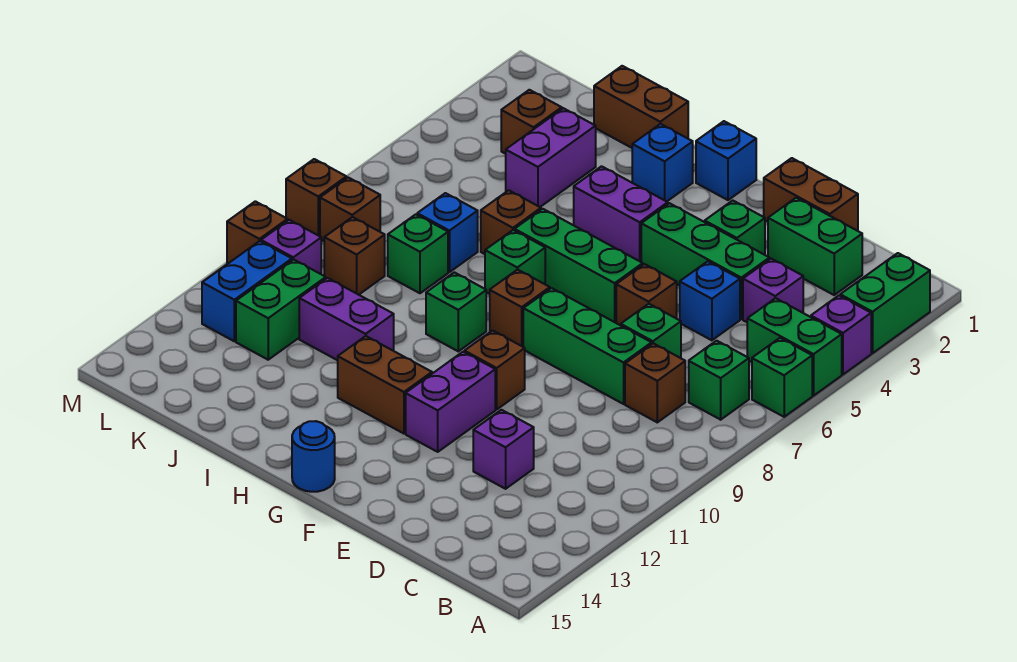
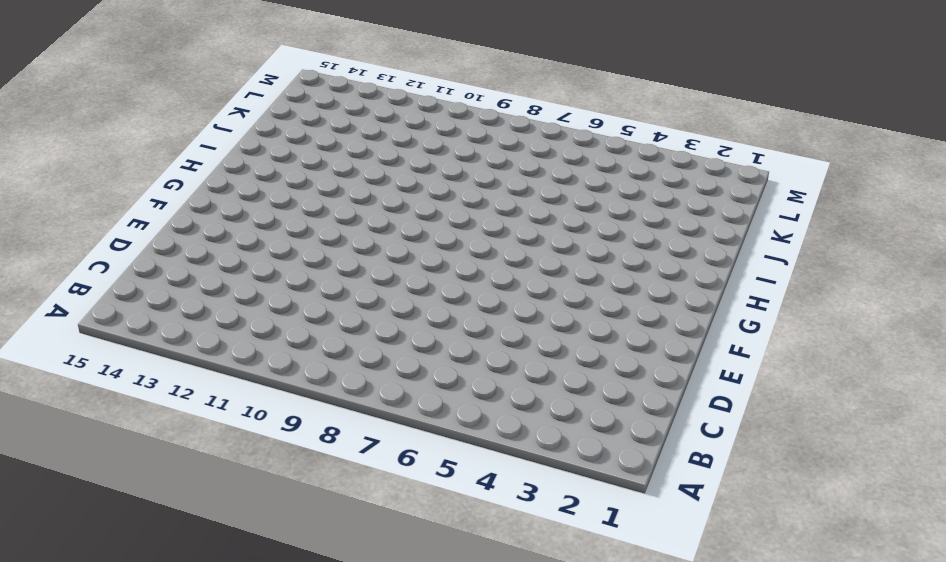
none -> green brick A2:A3 level 1
none -> purple brick A4 level 1
none -> green brick A5:B5 level 1
none -> green brick A6 level 1

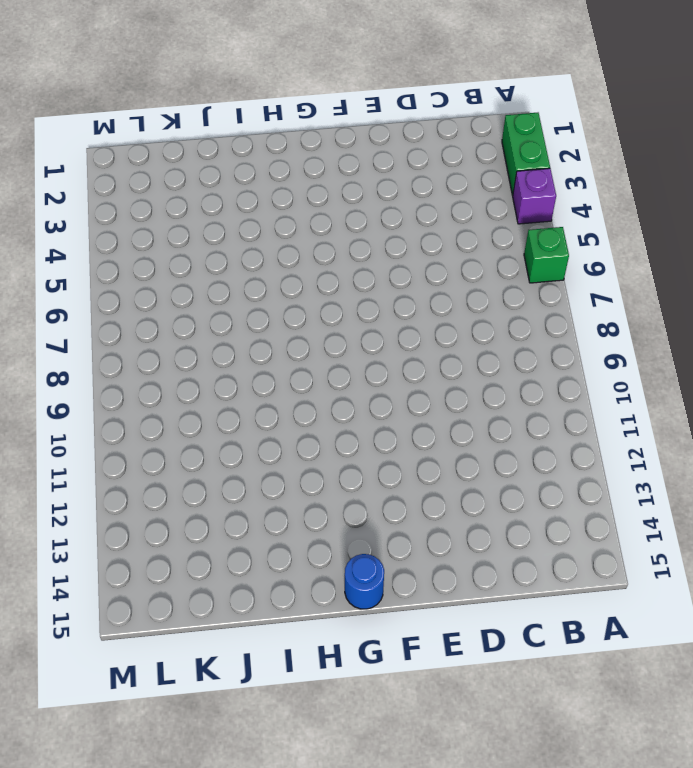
none -> green brick A5:B5 level 1
none -> green brick B7 level 1
none -> green brick C2:D2 level 1
none -> purple brick C4 level 1

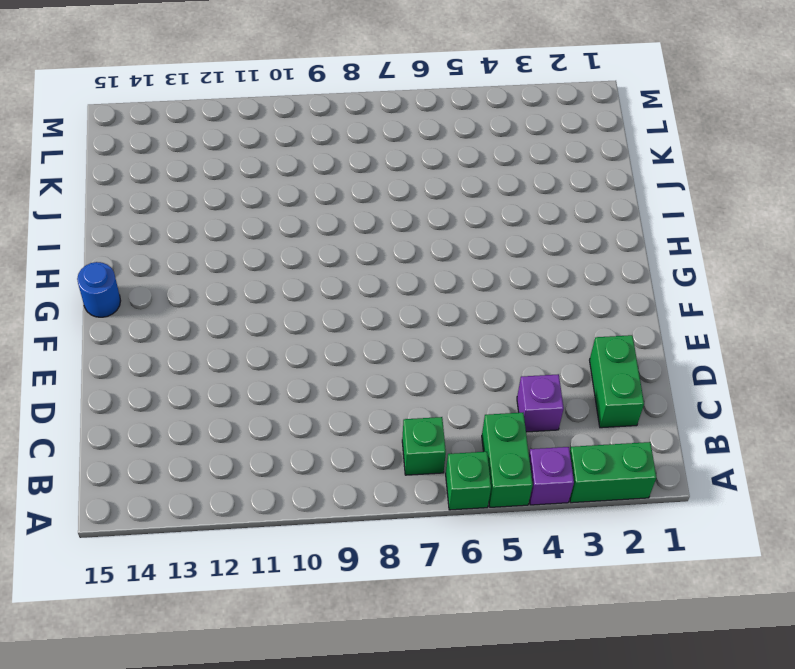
none -> brown brick C8 level 1
none -> brown brick D1:E1 level 1
none -> green brick D4:F4 level 1
none -> blue brick D5 level 1

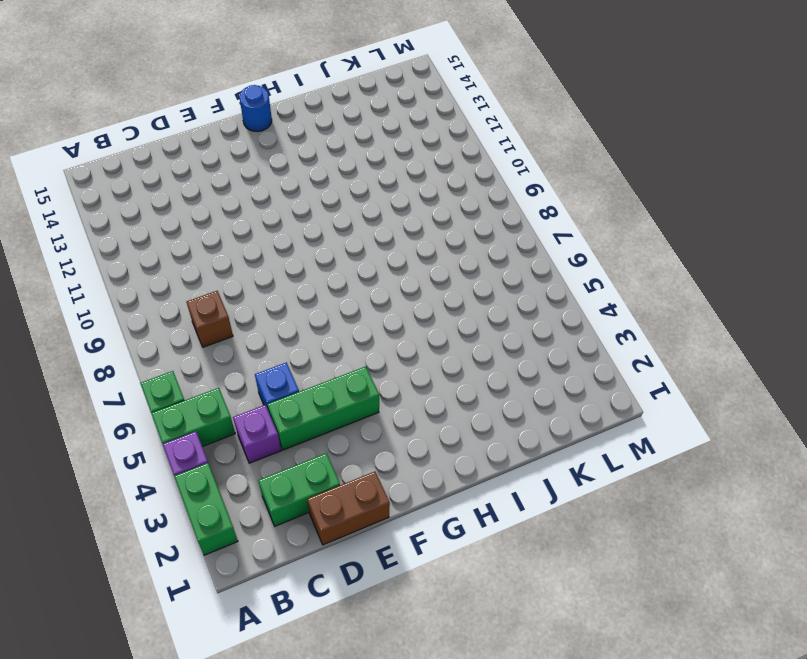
none -> green brick B7 level 1
none -> green brick D7 level 1
none -> green brick D8:F8 level 1
none -> purple brick D12 level 1

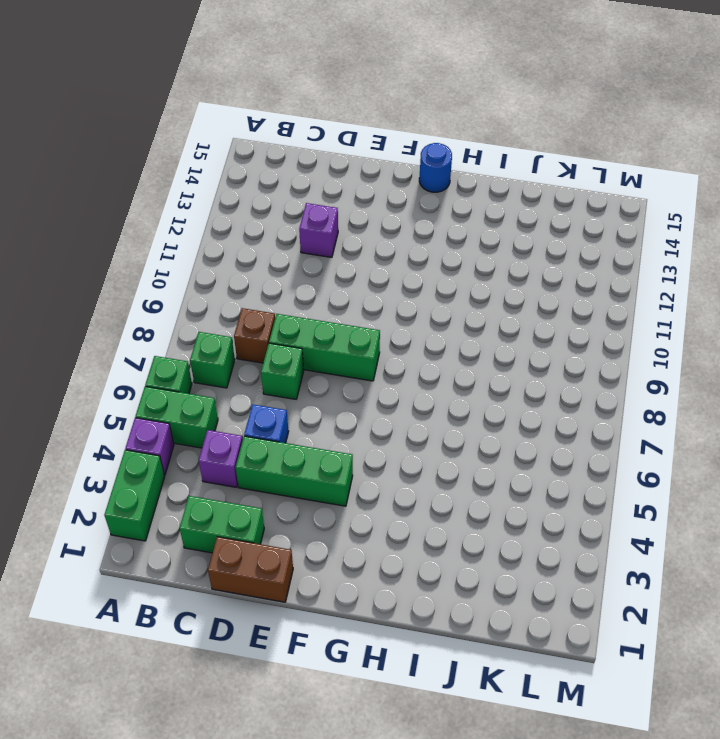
none -> green brick E3 level 1
none -> brown brick E6 level 1
none -> green brick F6:H6 level 1
none -> brown brick F10 level 1

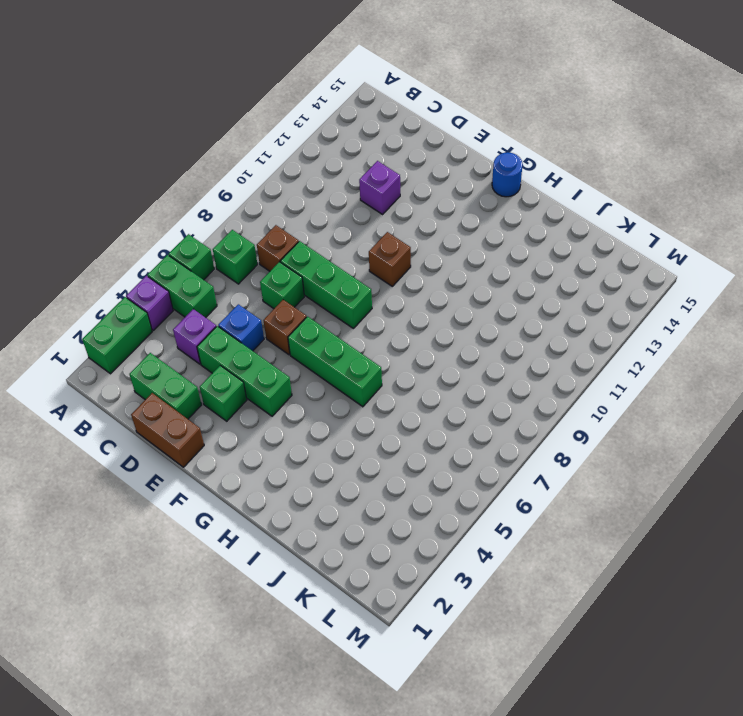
none -> purple brick F11:F12 level 1
none -> blue brick G1 level 1
none -> purple brick G4:H4 level 1
none -> brown brick G8 level 1

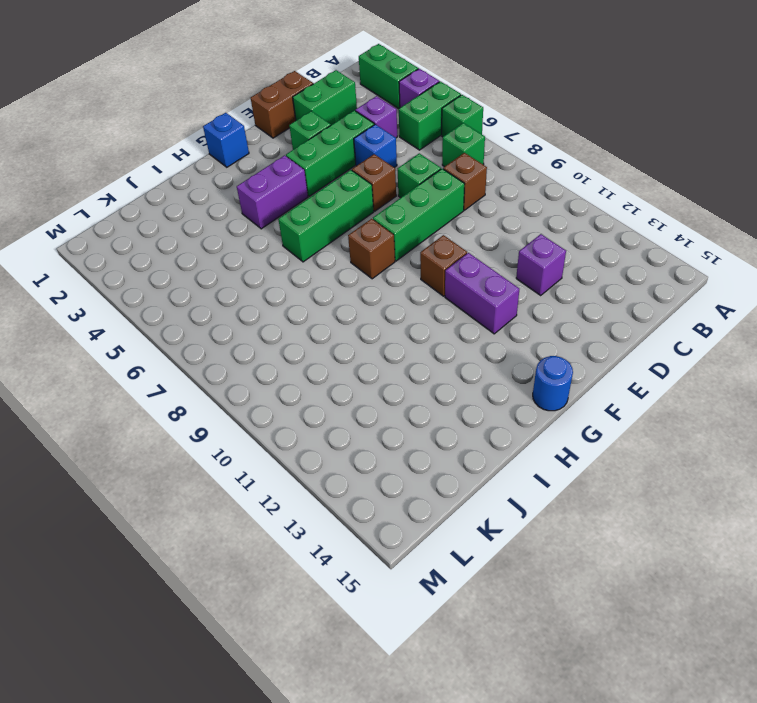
none -> brown brick G12:H12 level 1
none -> blue brick H2 level 1
none -> green brick H7 level 1
none -> green brick H9 level 1

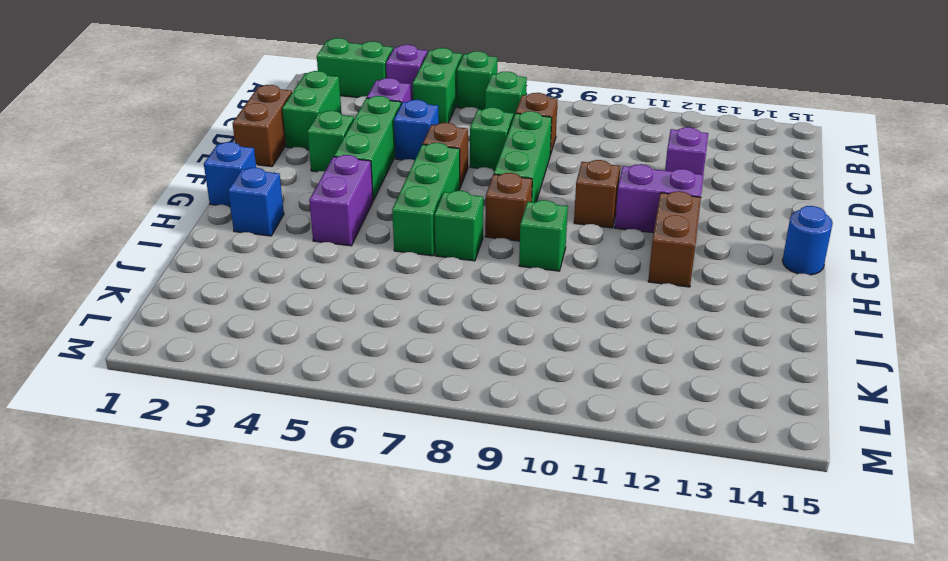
none -> brown brick I1:J1 level 1
none -> brown brick I6 level 1
none -> purple brick I11:J11 level 1
none -> purple brick J3:J4 level 1

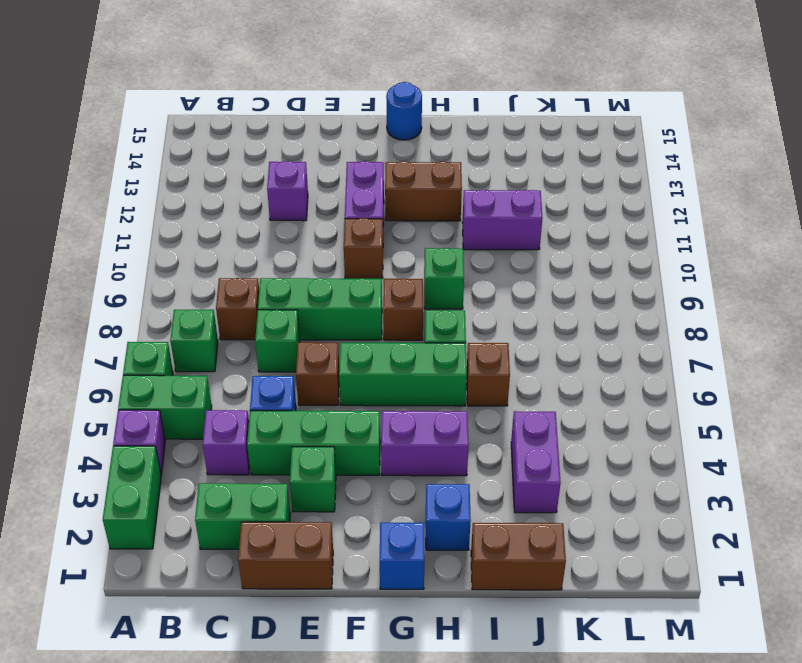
none -> blue brick J7 level 1
none -> green brick J8 level 1
none -> brown brick K3 level 1
none -> brown brick K9 level 1

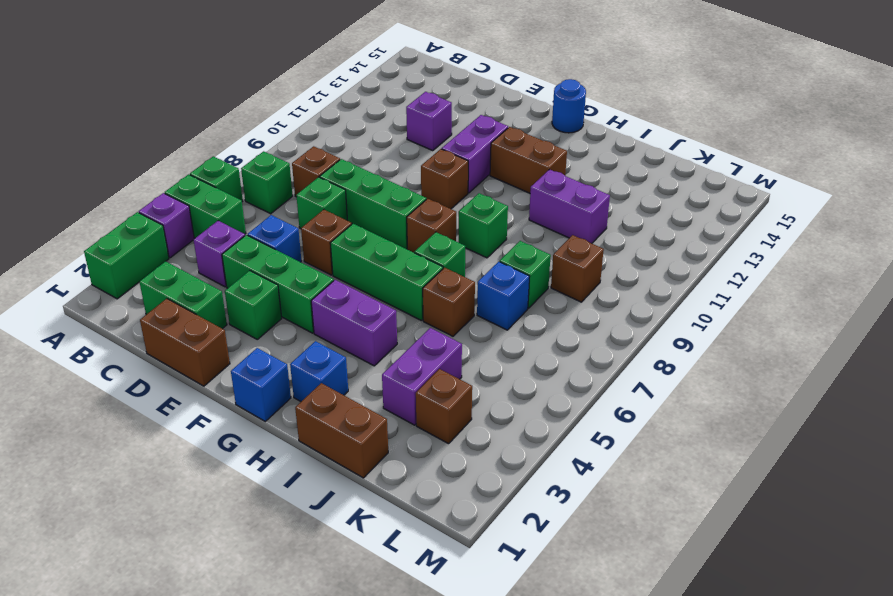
none -> green brick K11:K12 level 1
none -> brown brick L8 level 1
none -> purple brick L10 level 1
none -> blue brick L11:L12 level 1

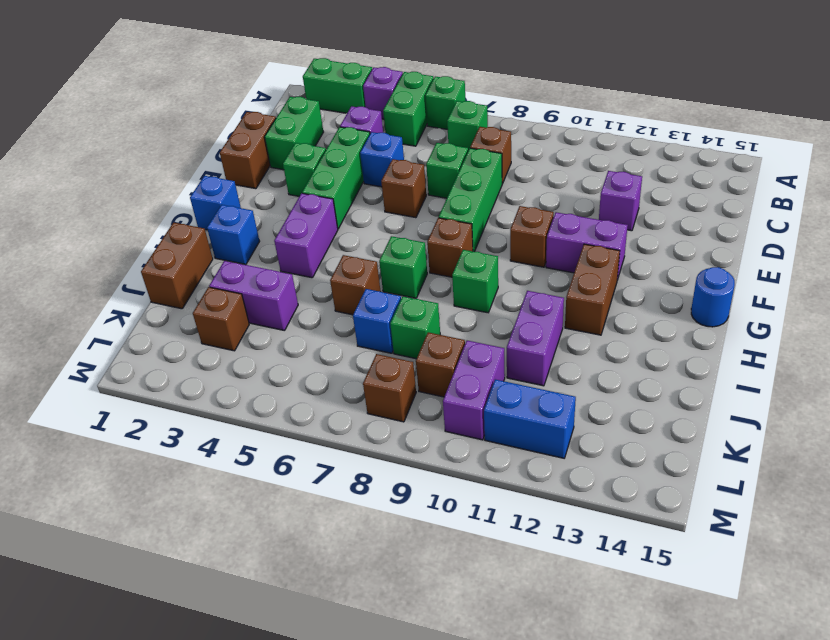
purple brick K10:L10 level 1 -> purple brick L10 level 1
none -> green brick F6:H6 level 1
none -> green brick K11:K12 level 1
none -> brown brick M8 level 1
none -> brown brick M10 level 1

